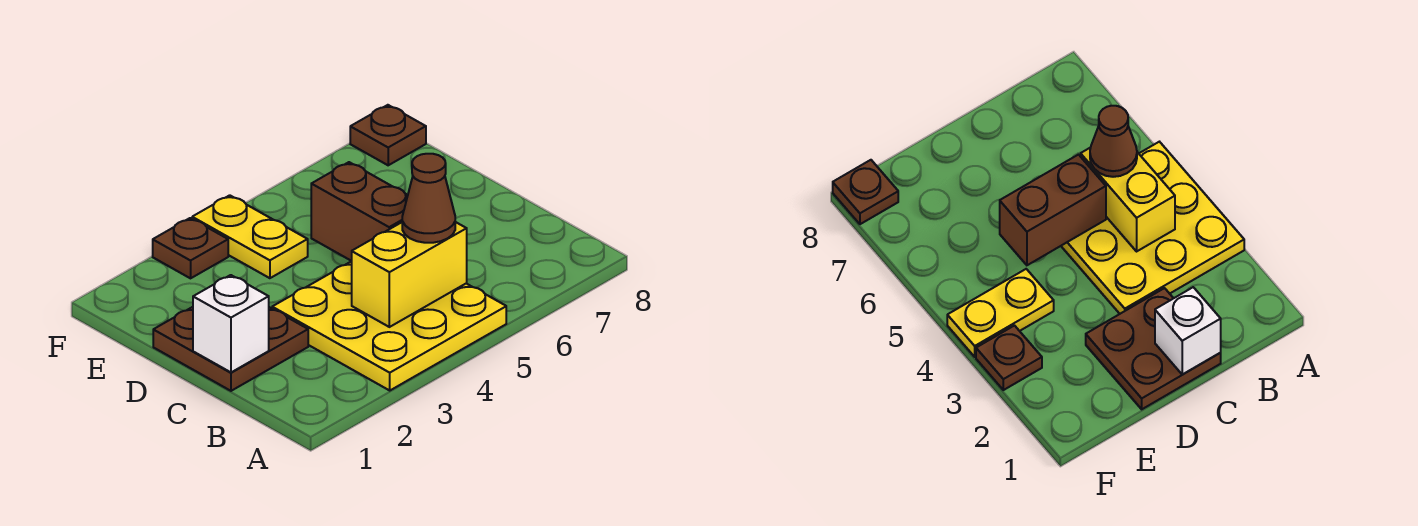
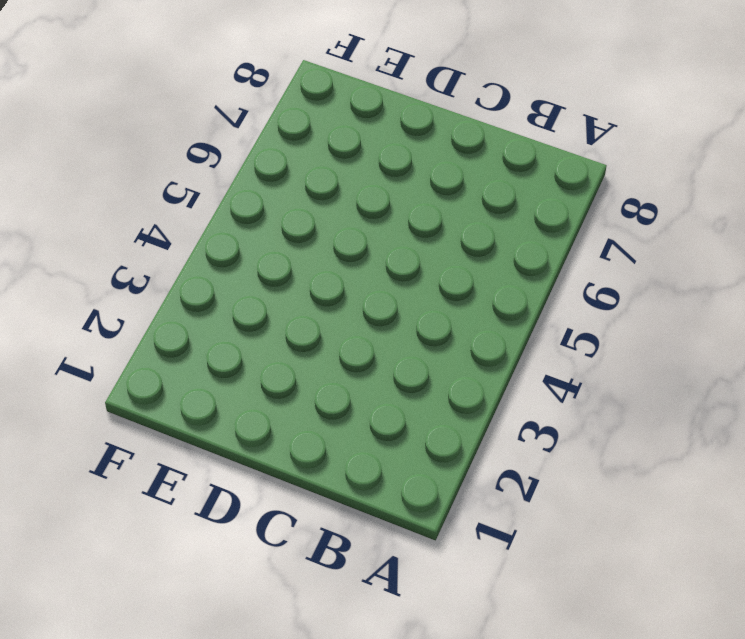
none -> yellow plate A3:C5 level 1
none -> brown plate C1:D2 level 1

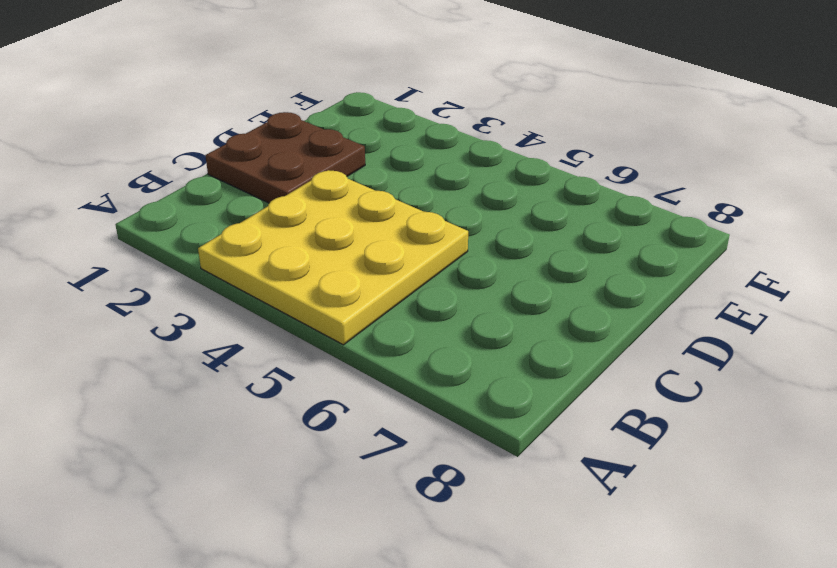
none -> yellow plate E4:F4 level 1
none -> brown plate F3 level 1

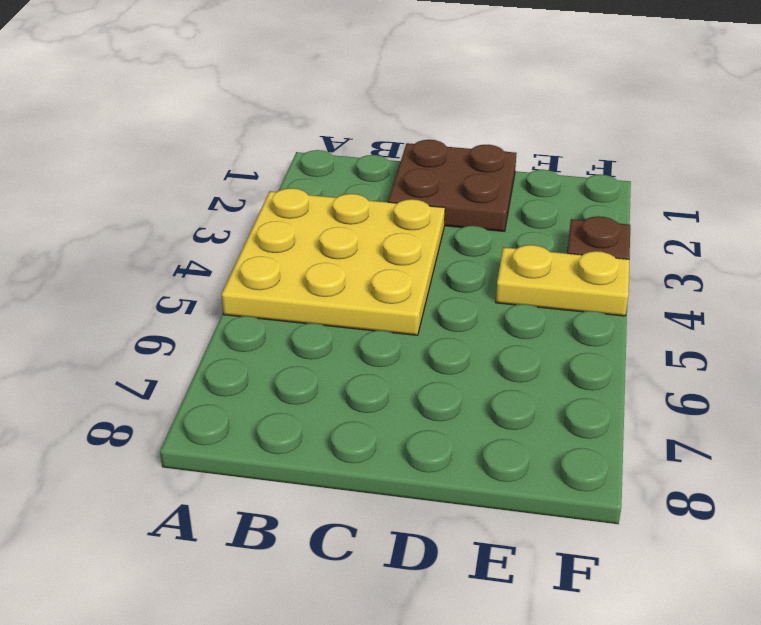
none -> brown plate F8 level 1
none -> yellow brick B4:B5 level 2

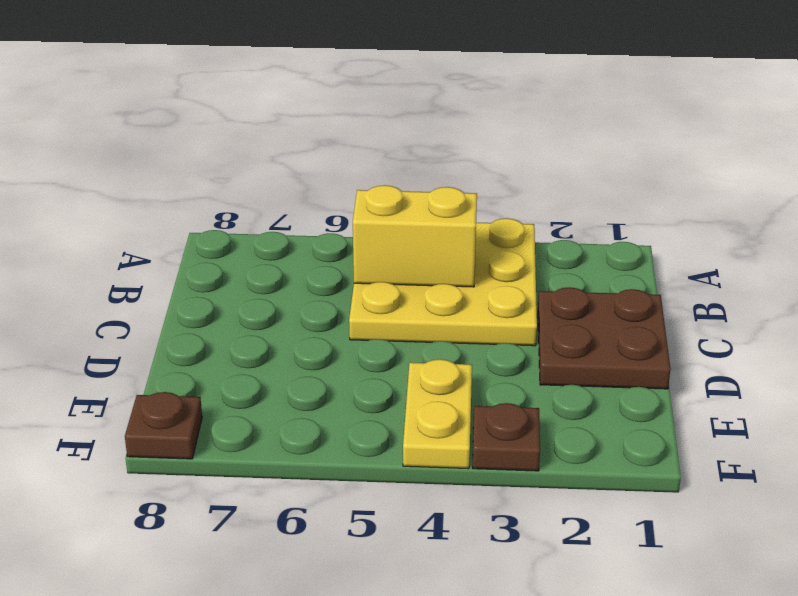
none -> white brick C1 level 2
none -> brown brick C5:D5 level 2

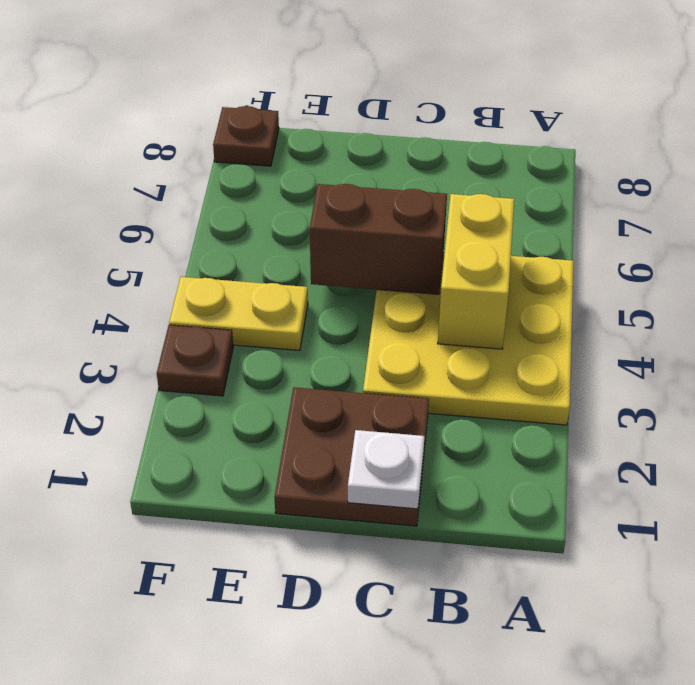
white plate C1 level 2 -> white brick C1 level 2
none -> brown cone B5 level 3

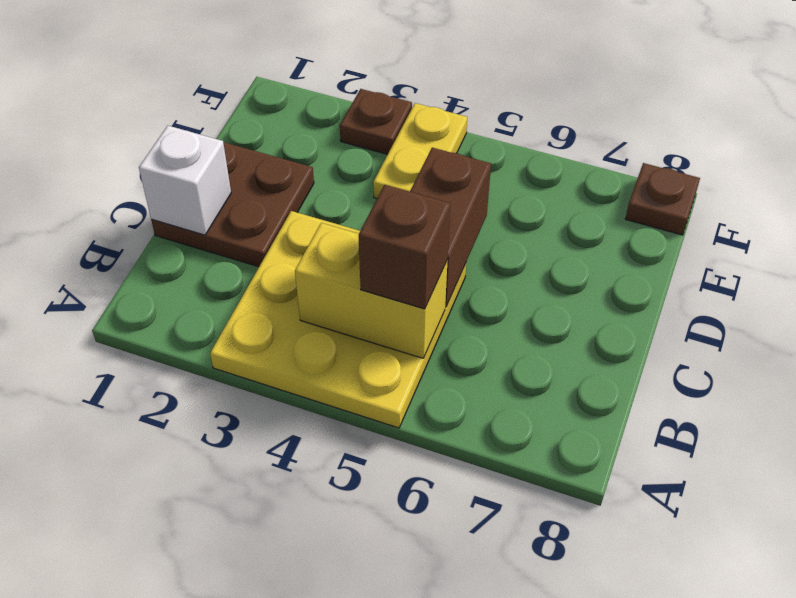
brown brick B5 level 3 -> brown cone B5 level 3

